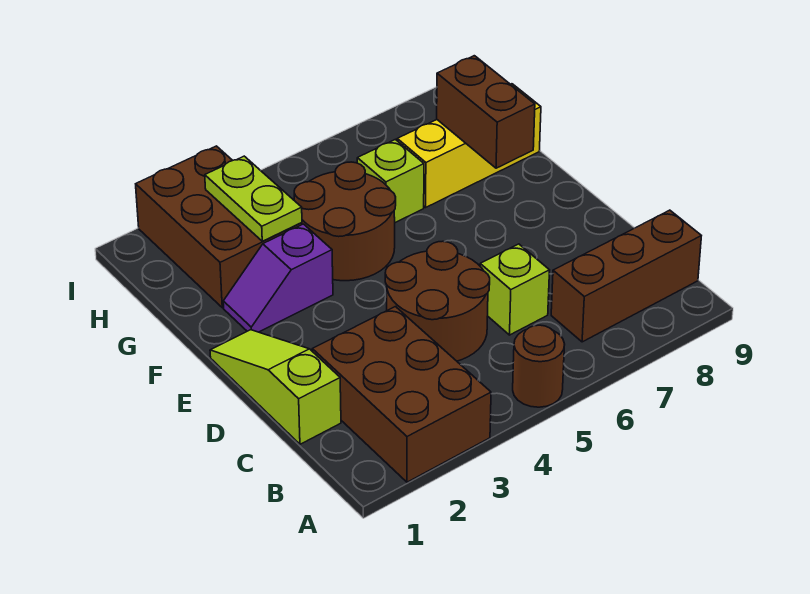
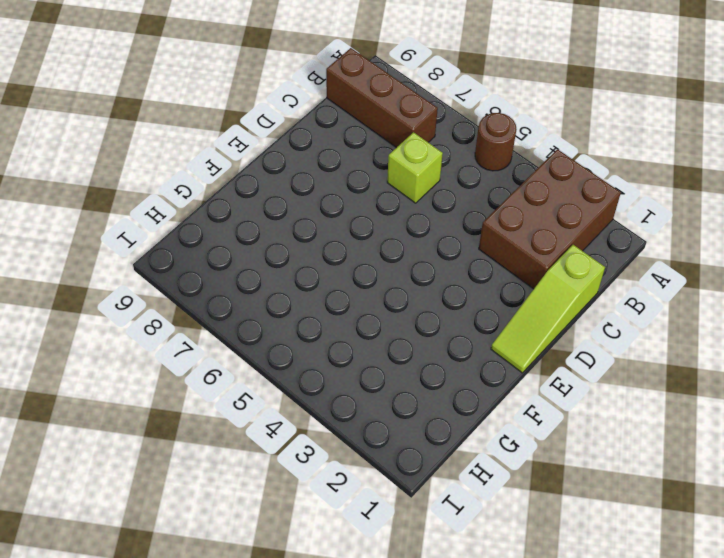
none -> brown round brick C4:D5 level 1
none -> purple slope F2:F3 level 1 top 3
none -> brown round brick F4:G5 level 1

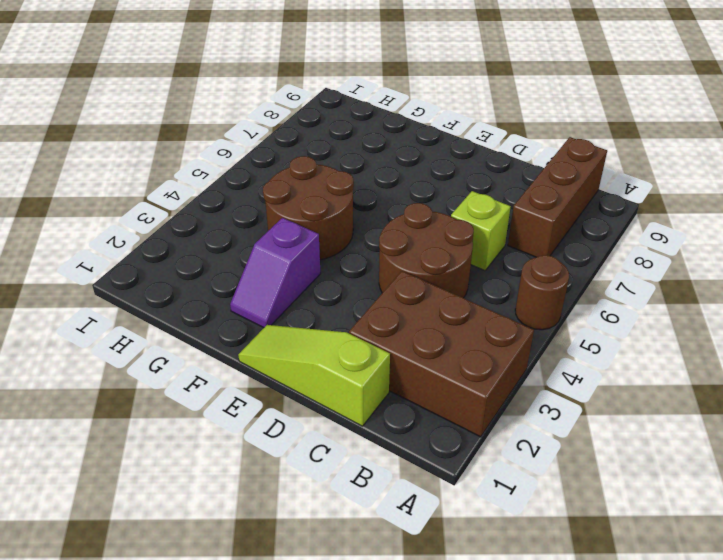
none -> brown brick G2:I3 level 1
none -> lime brick G6 level 1
none -> yellow brick G7:G9 level 1

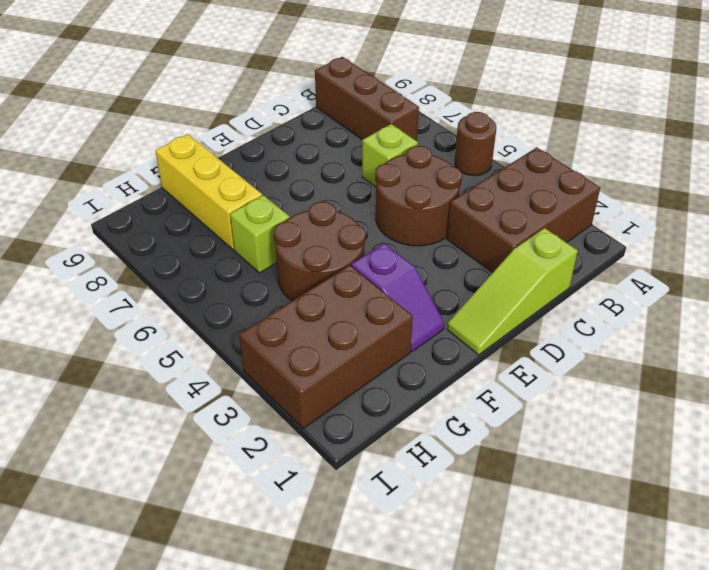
none -> brown brick F8:G8 level 2
none -> lime plate G3:H3 level 2

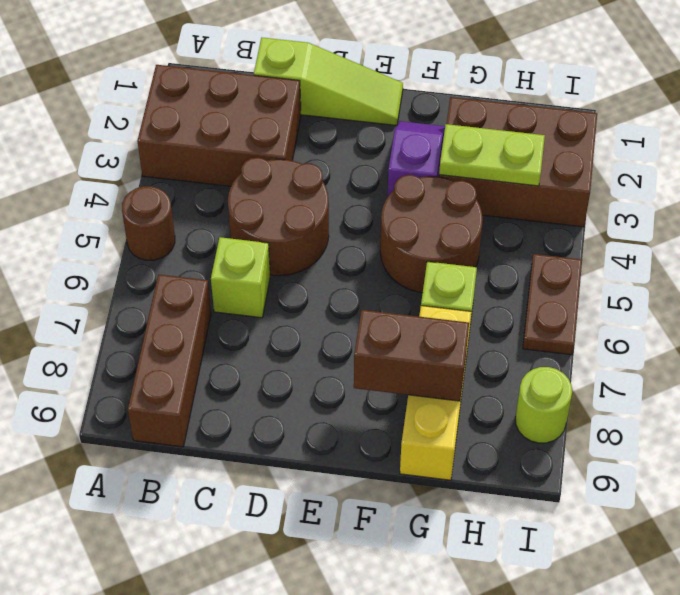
brown plate I5:I6 level 1 -> none
lime round brick I8 level 1 -> none

